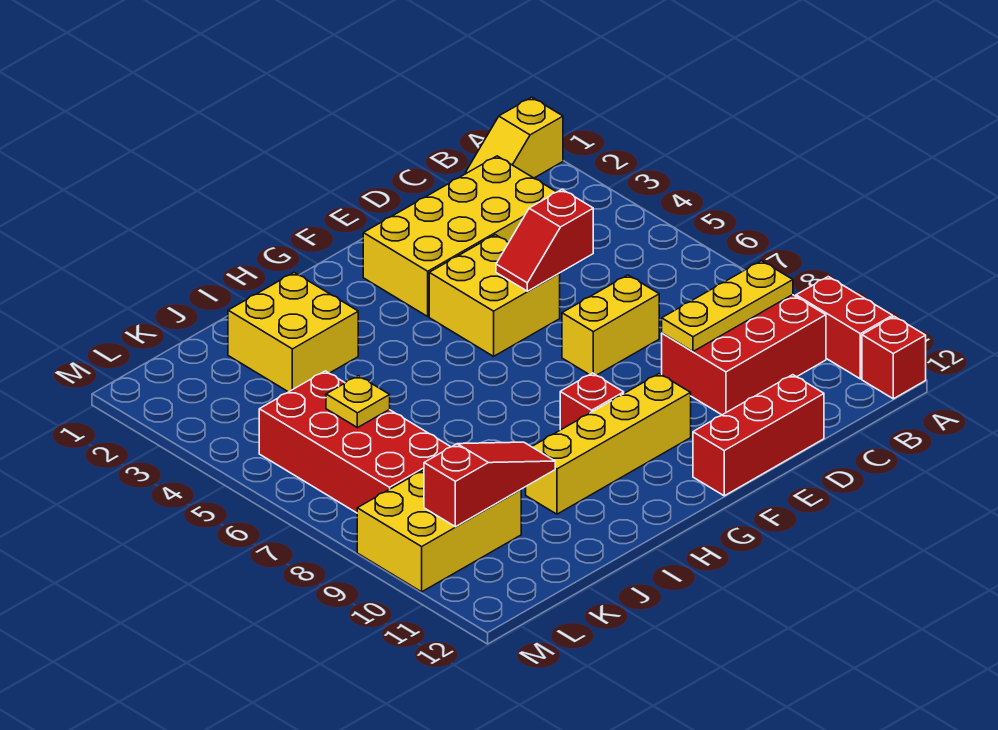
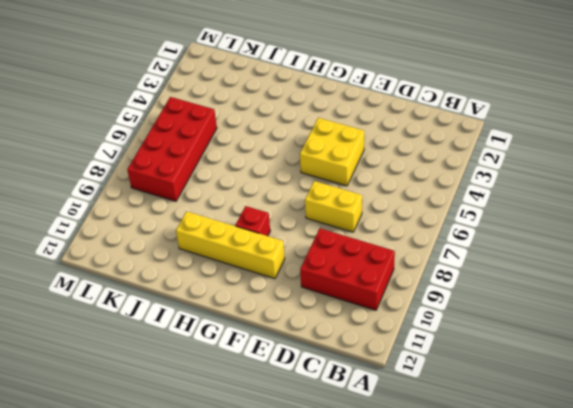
none -> yellow slope A1:B1 level 1 top A
none -> red brick A10:A11 level 1
none -> red brick A12 level 1

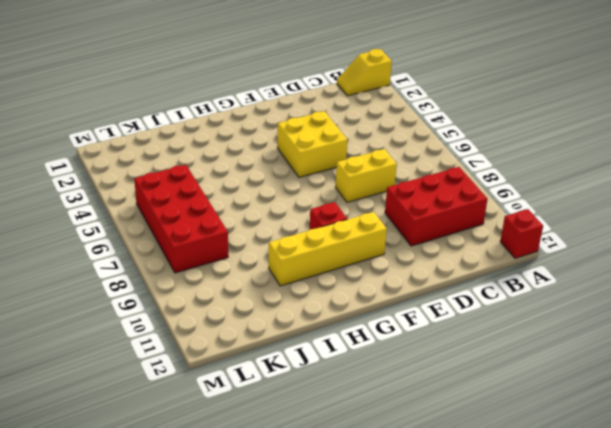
none -> red brick A10:A11 level 1
none -> yellow brick C2:F3 level 1
none -> red brick D12:F12 level 1

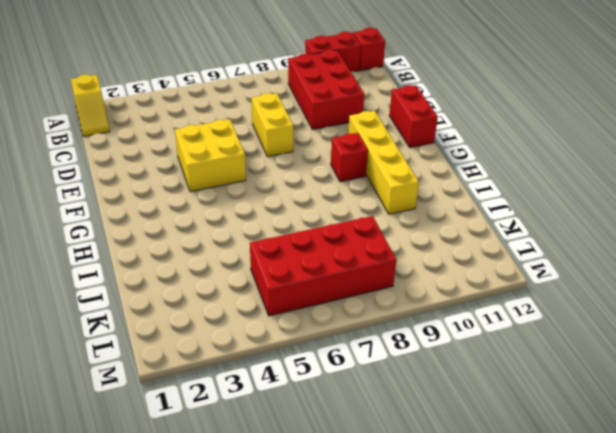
red brick E12:F12 level 1 -> red brick D12:F12 level 1
none -> yellow brick C2:F3 level 1
none -> yellow brick I2:J3 level 1
none -> yellow brick K9:M10 level 1

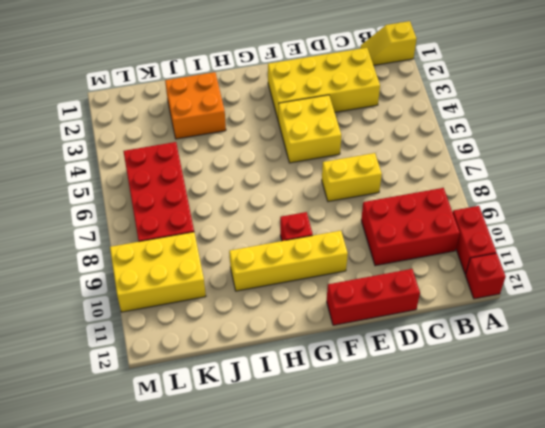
orange brick I2:J3 level 1 -> yellow brick I2:J3 level 1
none -> yellow plate B9:D9 level 2
none -> red slope D5:E5 level 2 top D
none -> red slope J10:L10 level 2 top L

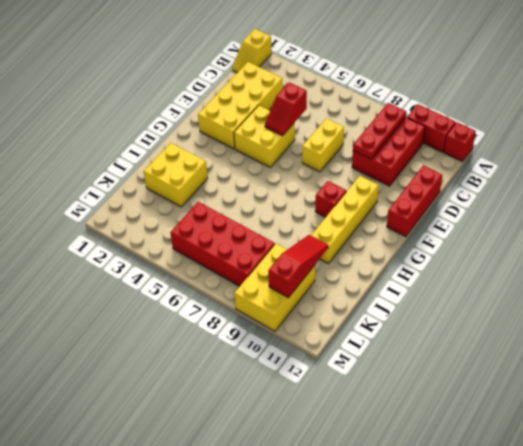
red plate B9:D9 level 2 -> yellow plate B9:D9 level 2
none -> yellow plate K6 level 2

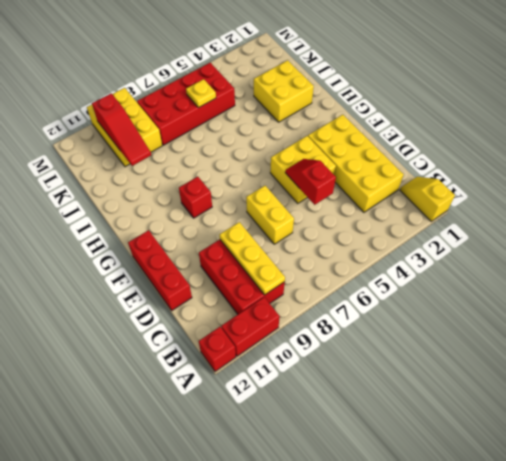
none -> yellow brick F10:I10 level 1

